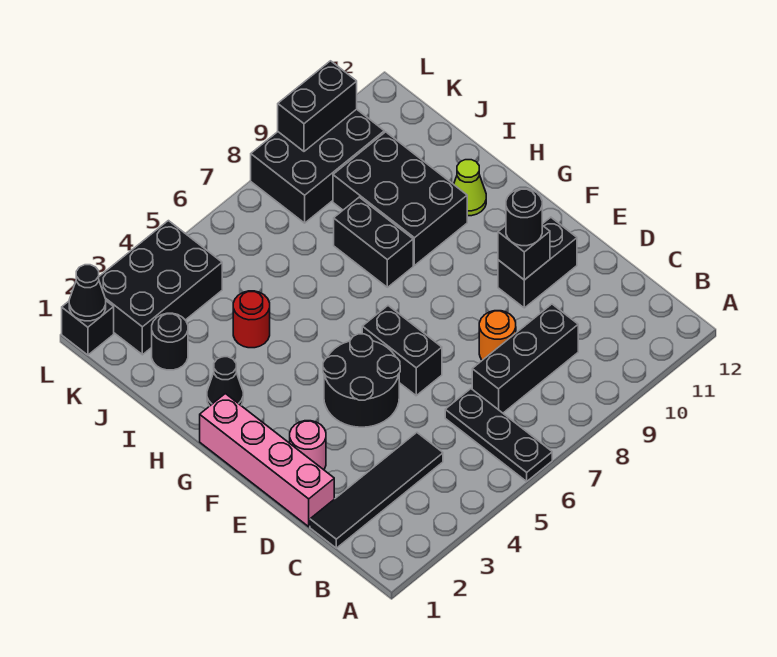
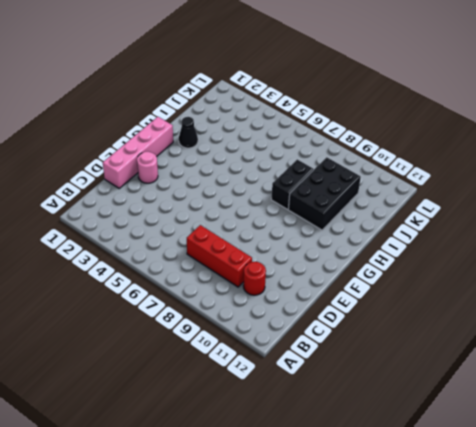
red brick C7:C9 level 1 -> black brick C7:C9 level 1
red round brick C10 level 1 -> red round brick I4 level 1
none -> black plate A6:C6 level 1
none -> black tile C1:C4 level 1
none -> orange round brick D8 level 1

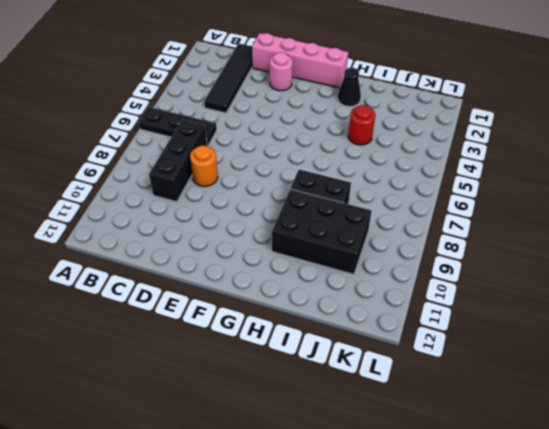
none -> black round brick E4:F5 level 1
none -> black brick E6:F6 level 1
none -> black brick E10:E11 level 1

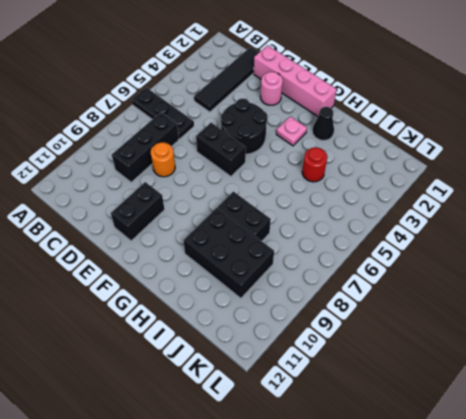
pink plate G3 level 1 -> none
none -> lime cone H11 level 1
none -> black round brick J2 level 1
none -> black brick K2:L4 level 1

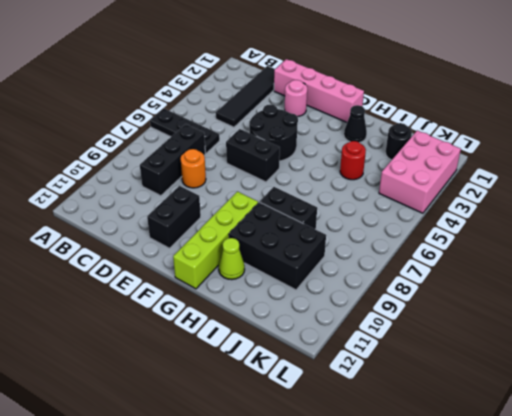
lime brick G9:G12 level 1 -> none
pink brick K2:L4 level 1 -> black brick K2:L4 level 1
none -> black brick K8:L10 level 1
none -> black brick L1 level 1
none -> black brick E10 level 2

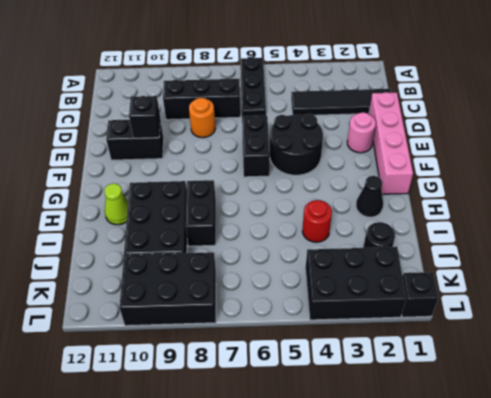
none -> black cone L1 level 2
none -> black brick L9:L10 level 2
none -> black round brick E10 level 3

